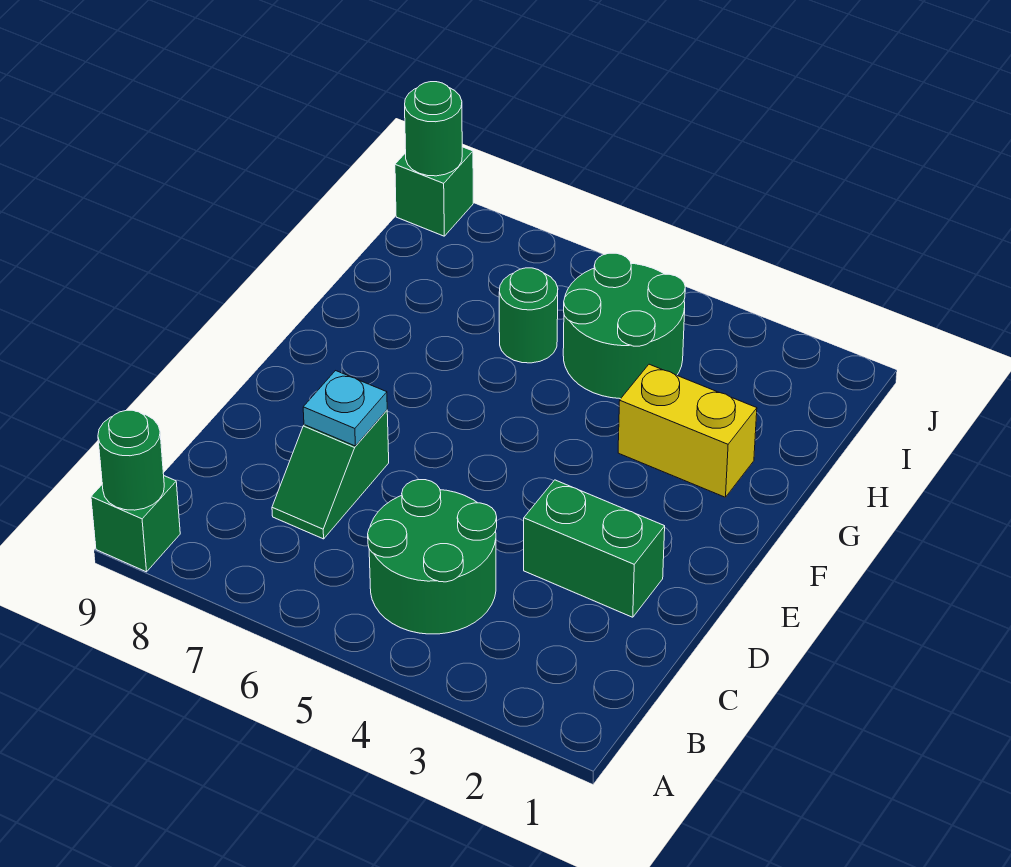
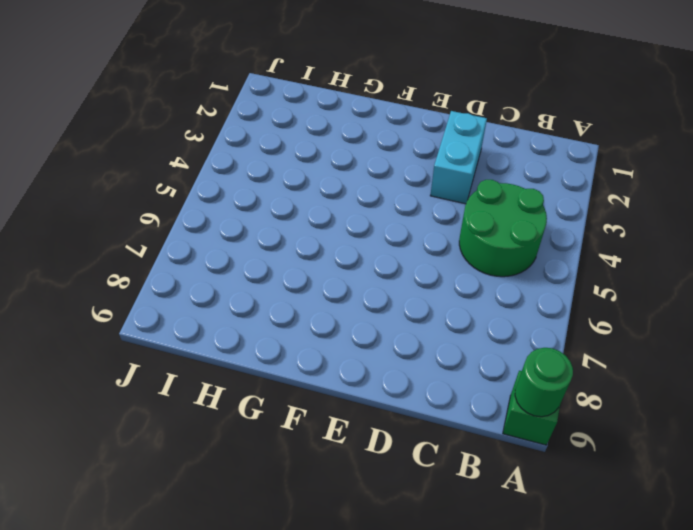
cyan brick D2:D3 level 1 -> green brick D2:D3 level 1
none -> green slope C7:D7 level 1 top D
none -> yellow brick G2:G3 level 1

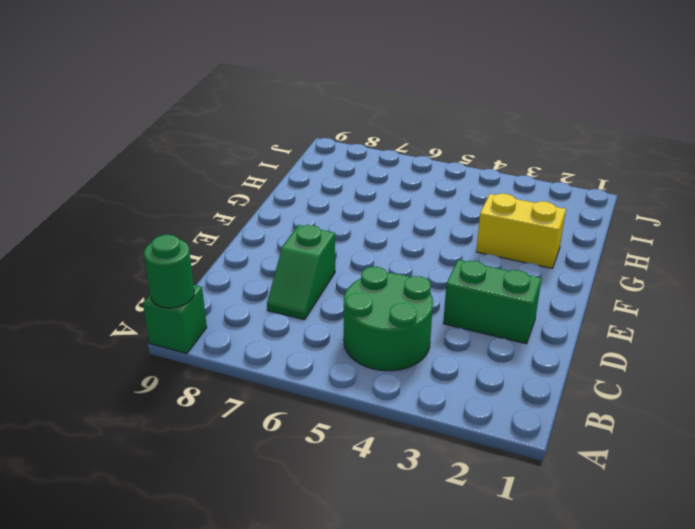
none -> green round brick H4:I5 level 1
none -> green round brick H6 level 1

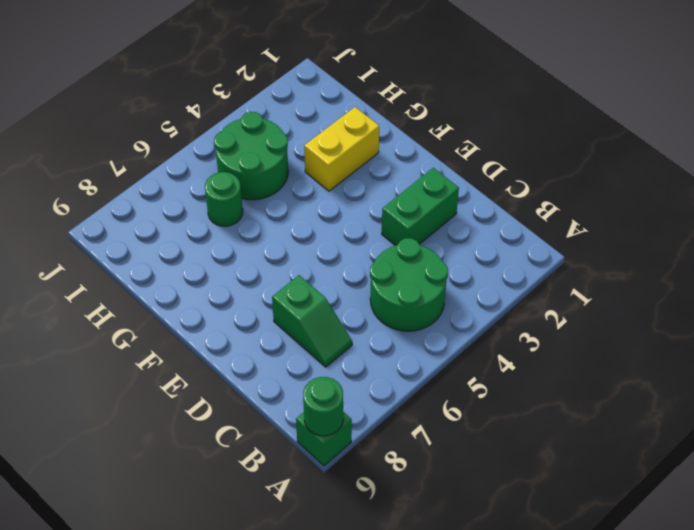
none -> green brick J9 level 1
none -> cyan plate D7 level 2

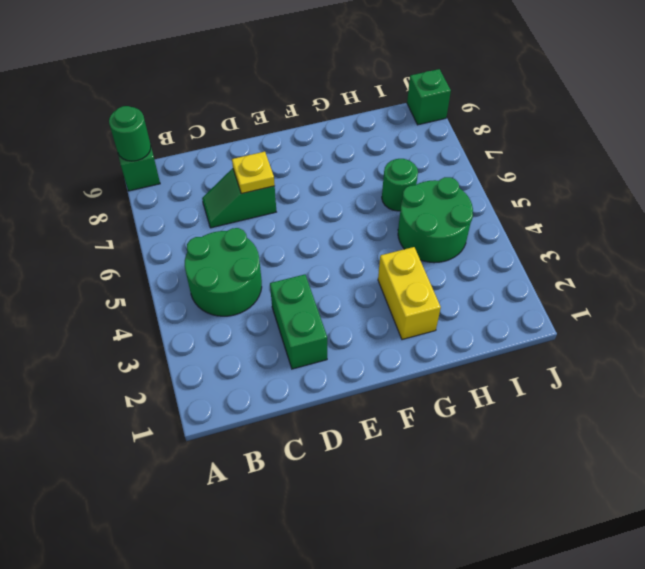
yellow plate D7 level 2 -> cyan plate D7 level 2
none -> green round brick J9 level 2

